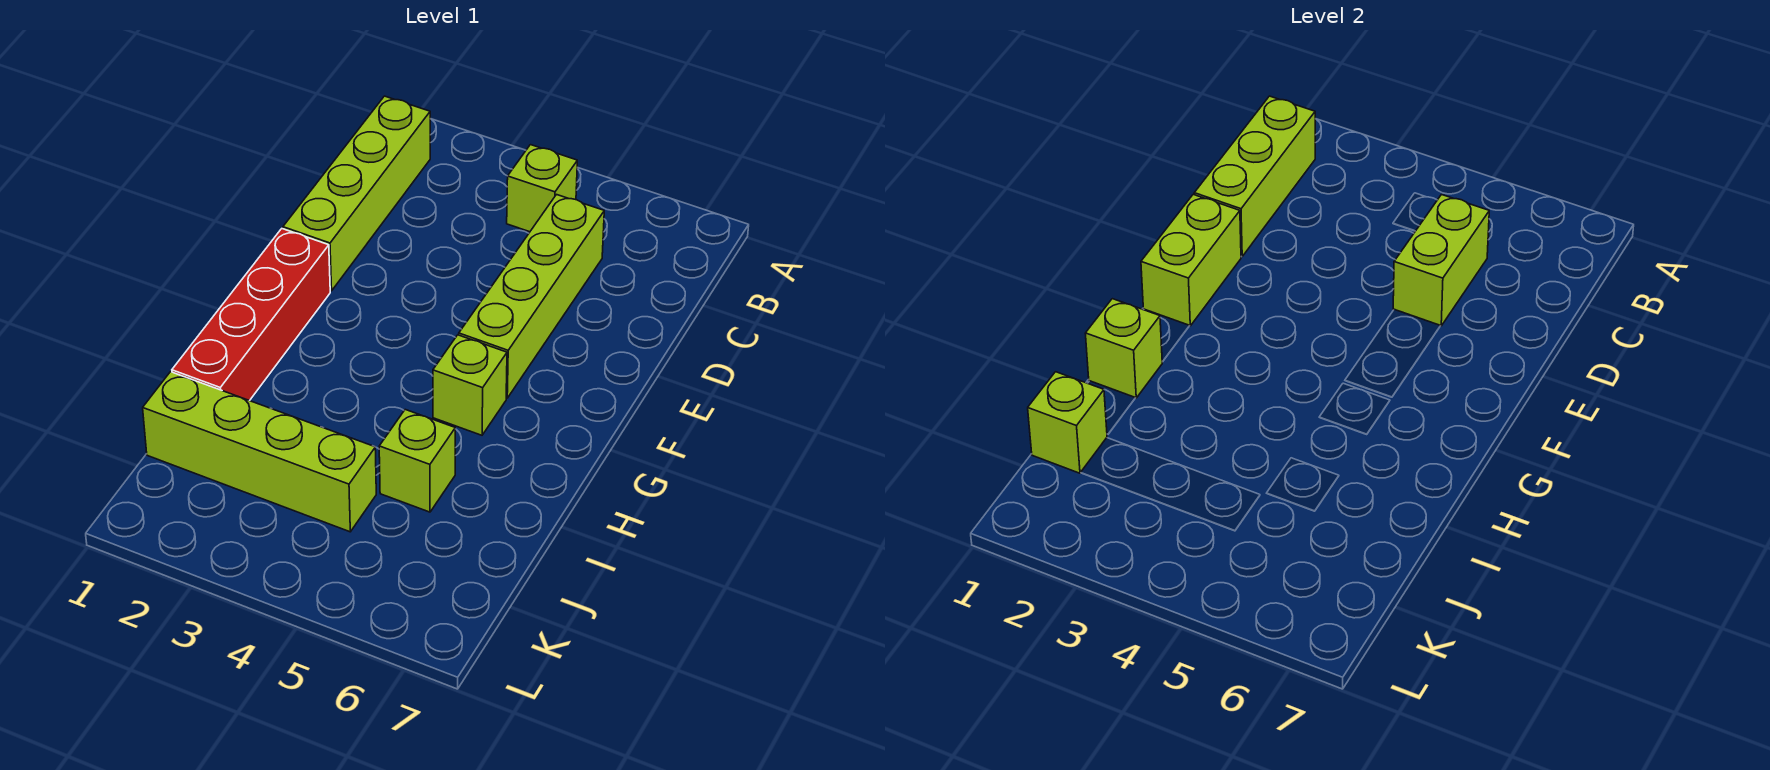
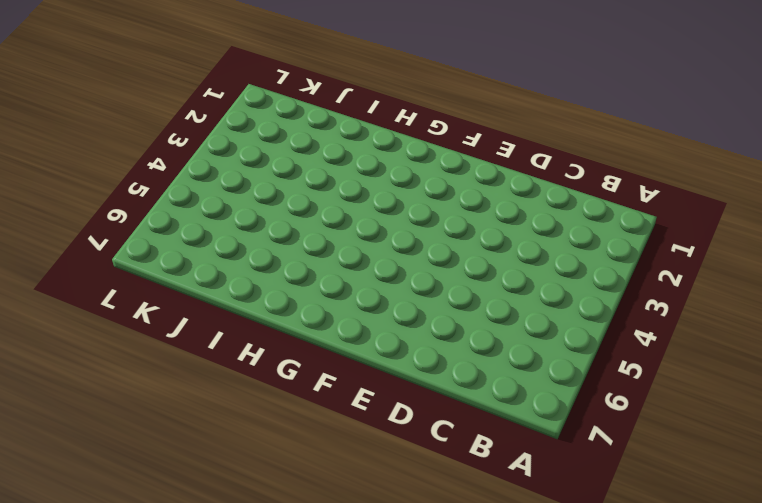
none -> lime brick B1:E1 level 1
none -> lime brick B4 level 1
none -> lime brick C5:F5 level 1

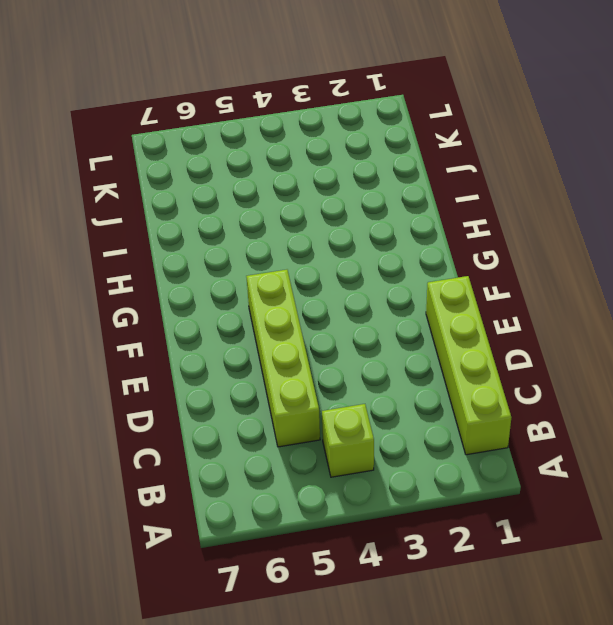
none -> red brick F1:I1 level 1
none -> lime brick G5 level 1
none -> lime brick I5 level 1

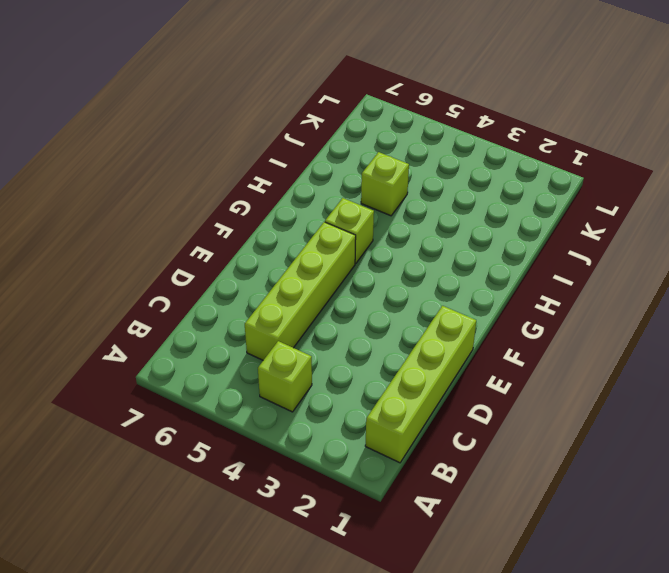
none -> red brick F1:I1 level 1
none -> lime brick J1:J4 level 1
none -> lime brick B1:D1 level 2

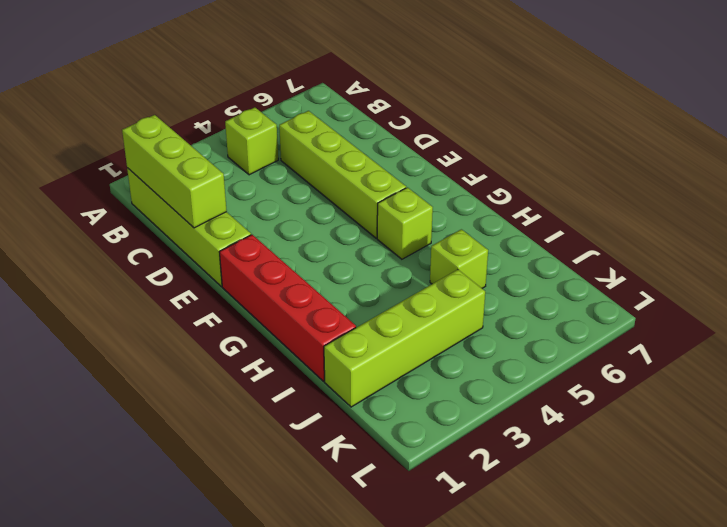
none -> lime brick C5:D5 level 2
none -> lime brick E1:F1 level 2
none -> lime brick H1 level 2

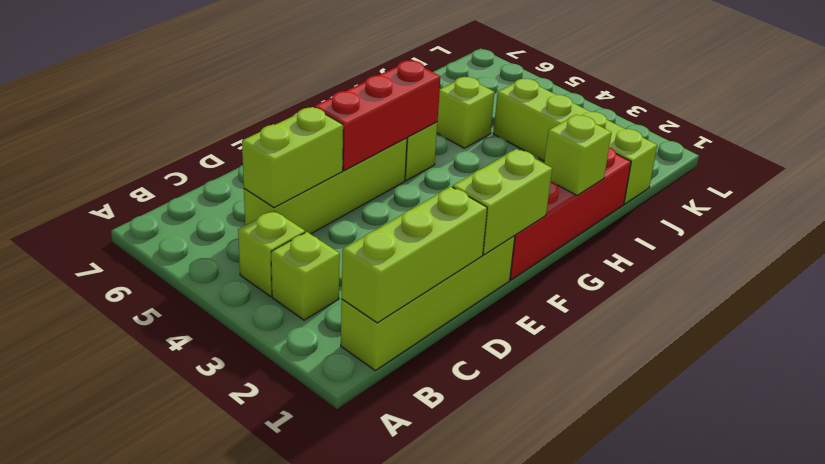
lime brick B3 level 1 -> lime brick J1 level 2
red brick E5:G5 level 2 -> none

